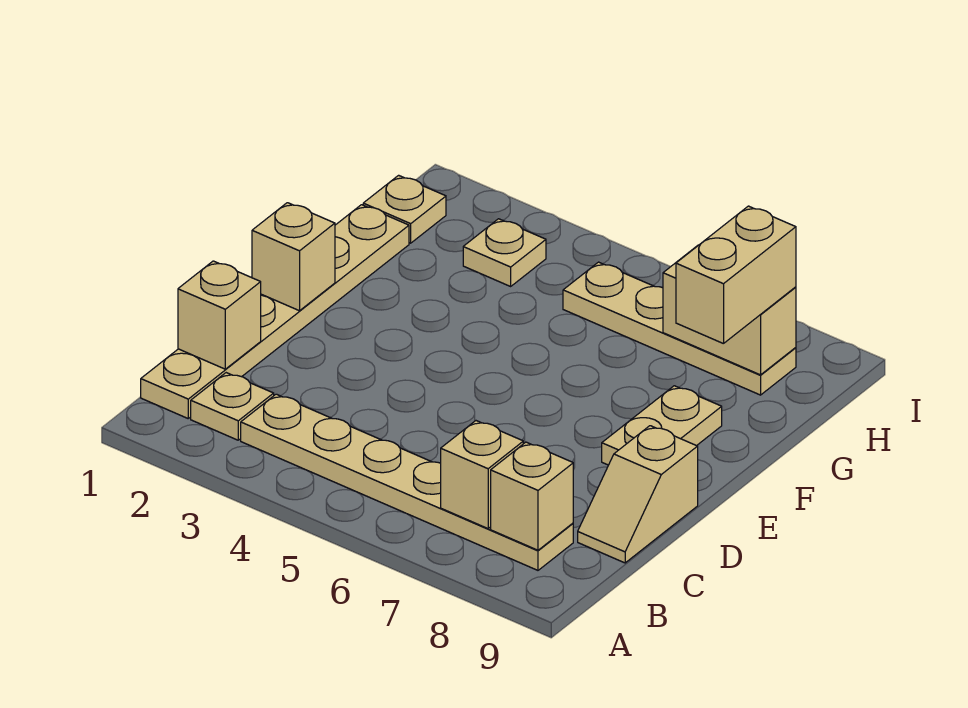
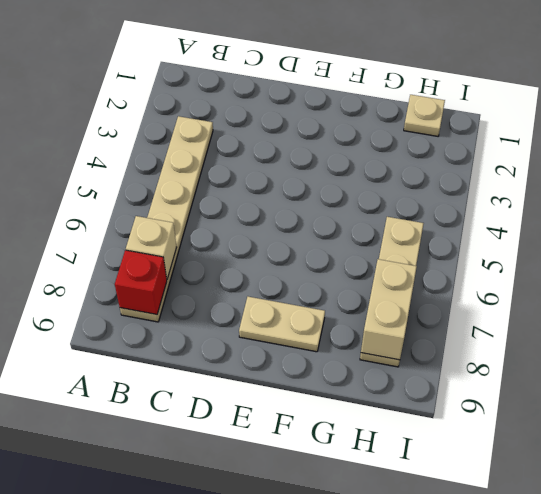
red brick B8 level 2 -> tan brick B8 level 2
none -> tan plate B1:G1 level 1
none -> tan plate B2 level 1
none -> tan slope C9:D9 level 1 top D

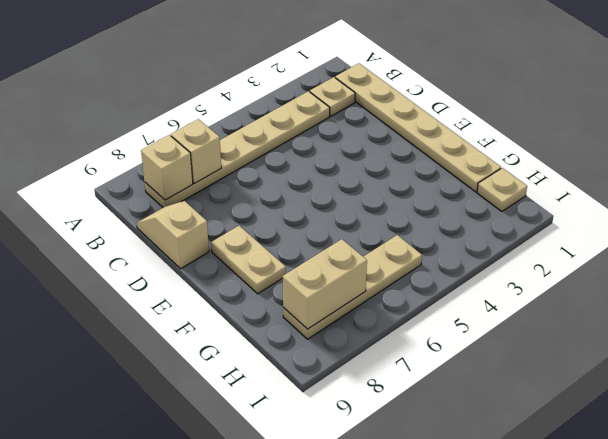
none -> tan plate H3 level 1
none -> tan brick C1 level 2
none -> tan brick E1 level 2

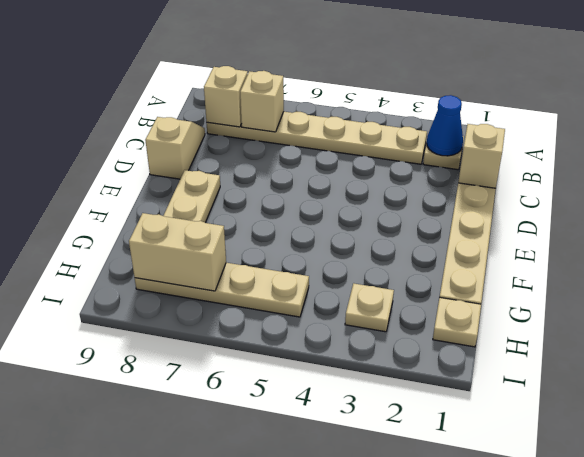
blue cone B2 level 2 -> none
none -> tan brick E1 level 2
none -> tan brick G8:H8 level 3

